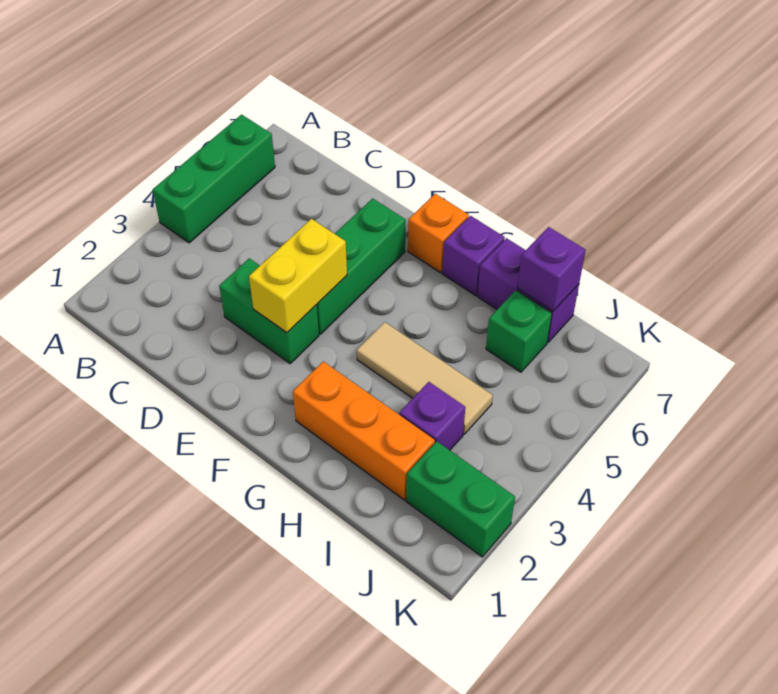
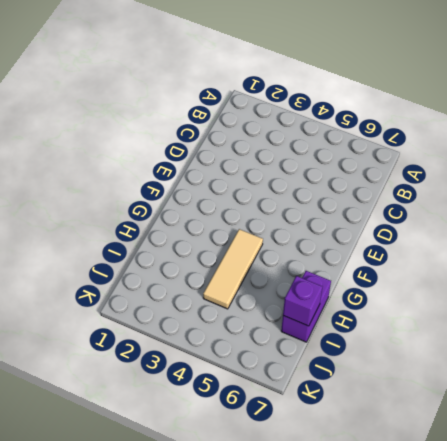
none -> green brick A4:A6 level 1
none -> green brick D3:E3 level 1
none -> green brick E4:E6 level 1

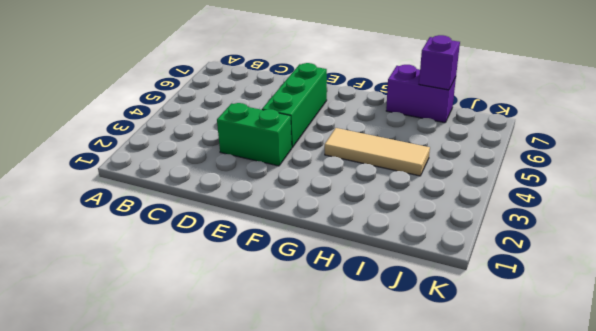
none -> green brick A4:A6 level 1
none -> orange brick F7 level 1
none -> orange brick G2:I2 level 1

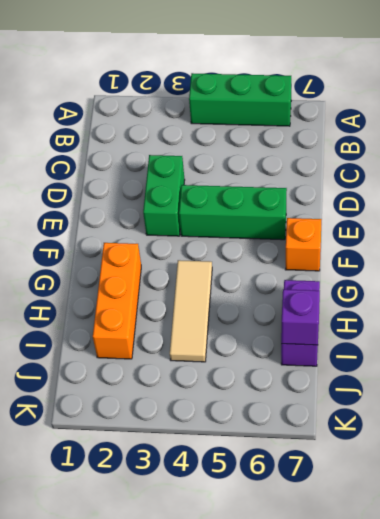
none -> purple brick G7 level 1
none -> purple brick I3 level 1
none -> green brick I6 level 1

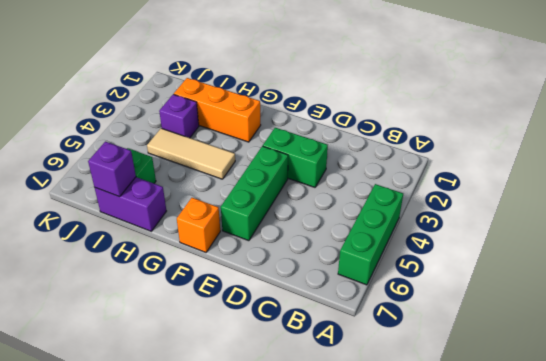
none -> purple brick G7 level 1
none -> green brick J2:K2 level 1
none -> yellow brick E3:E4 level 2

